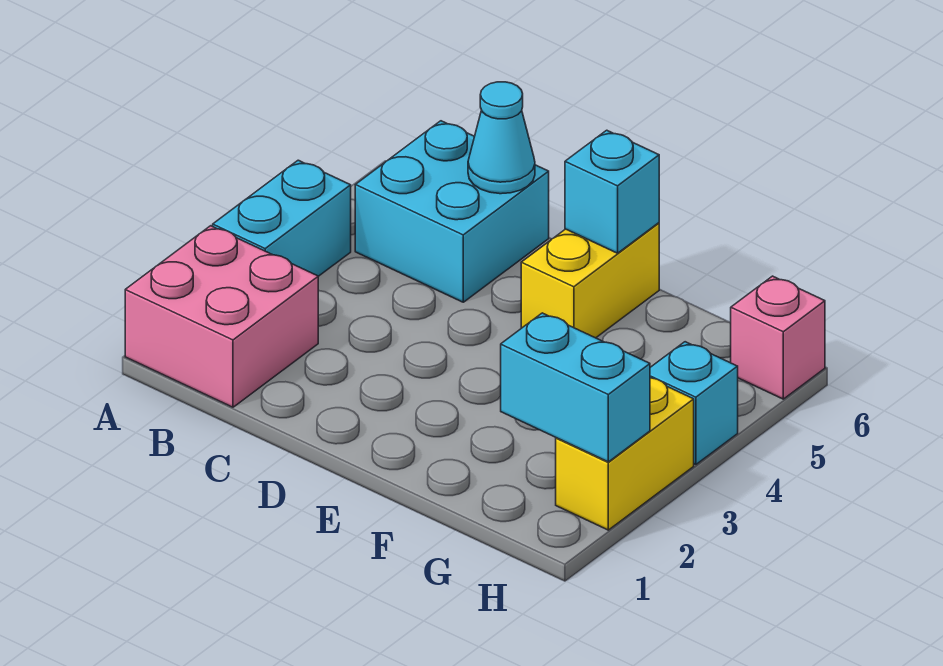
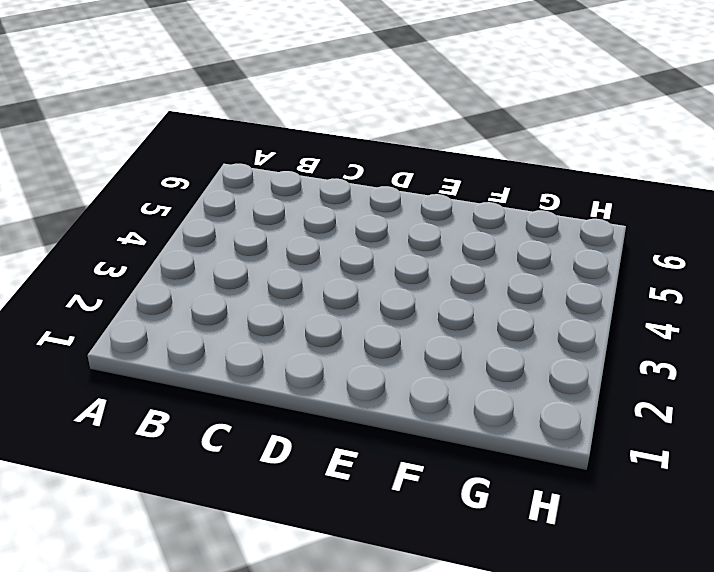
none -> pink brick A1:B2 level 1
none -> cyan brick A3:A4 level 1

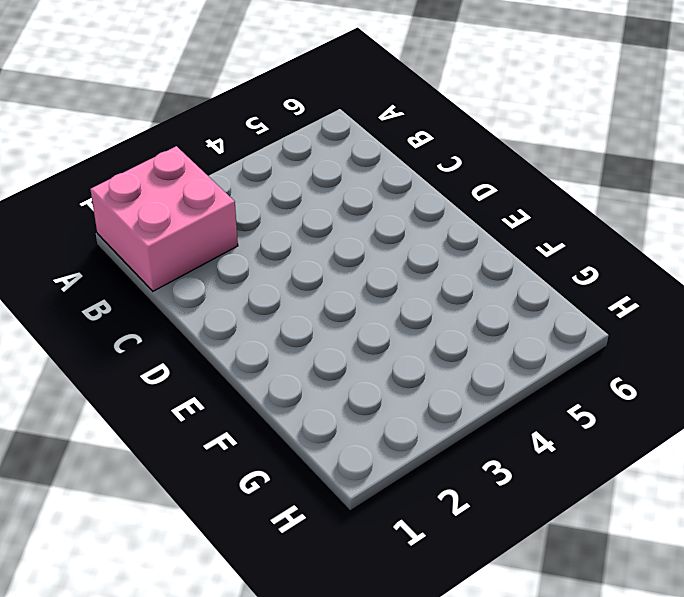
none -> cyan brick A3:A4 level 1
none -> cyan brick B5:C6 level 1

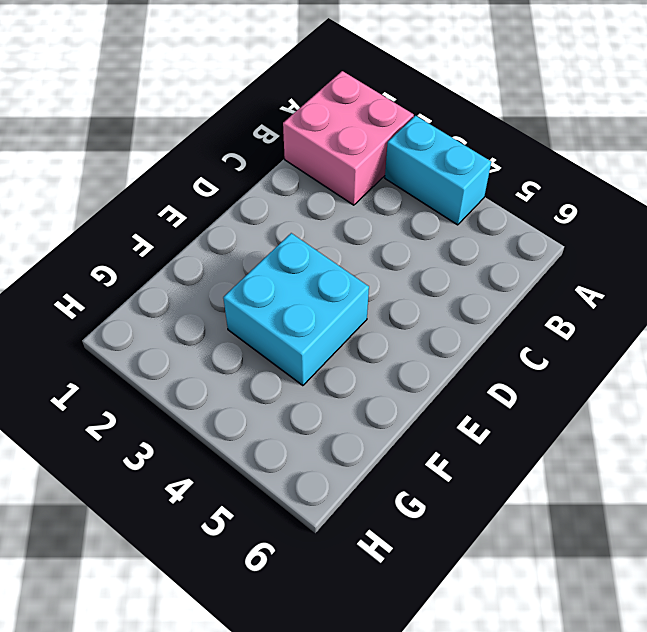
cyan brick E3:F4 level 1 -> cyan brick B5:C6 level 1
none -> yellow brick E5:E6 level 1
none -> yellow brick H2:H3 level 1

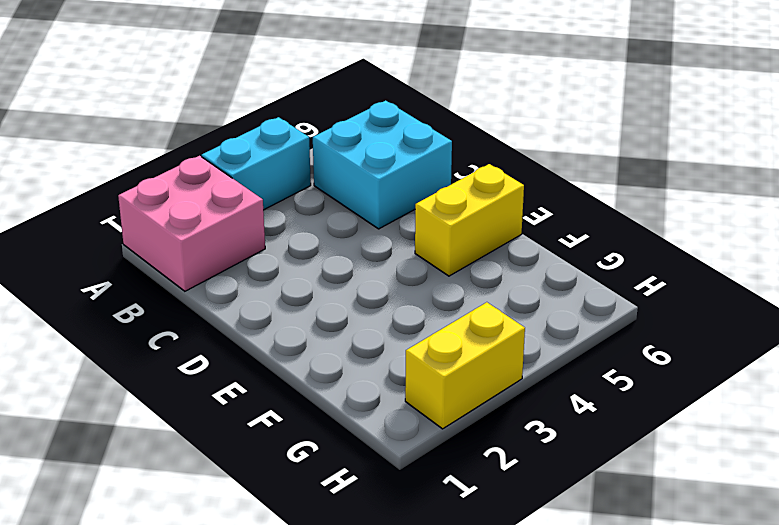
none -> cyan brick H4 level 1
none -> pink brick H6 level 1

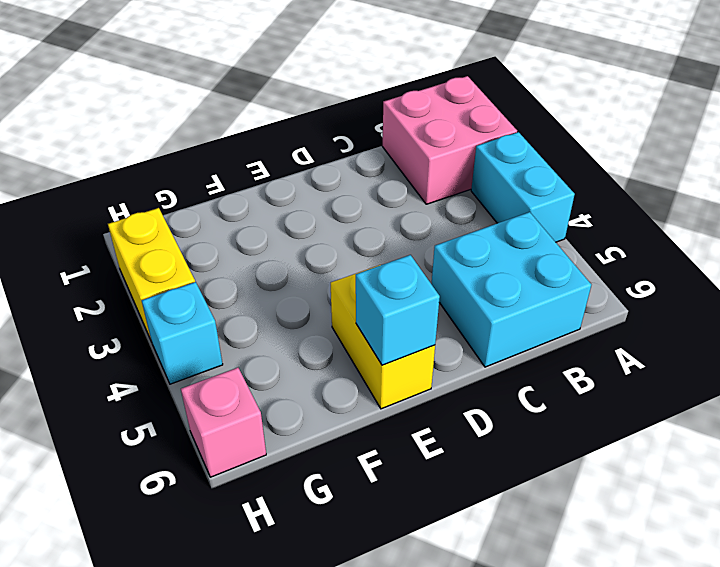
none -> cyan cone C6 level 2
none -> cyan brick G2:H2 level 2

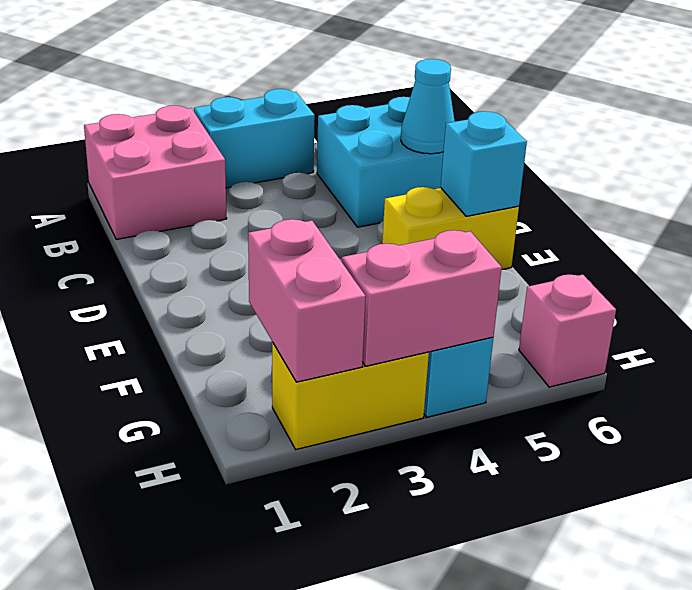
pink brick G2:H2 level 2 -> cyan brick G2:H2 level 2
pink brick H3:H4 level 2 -> none

